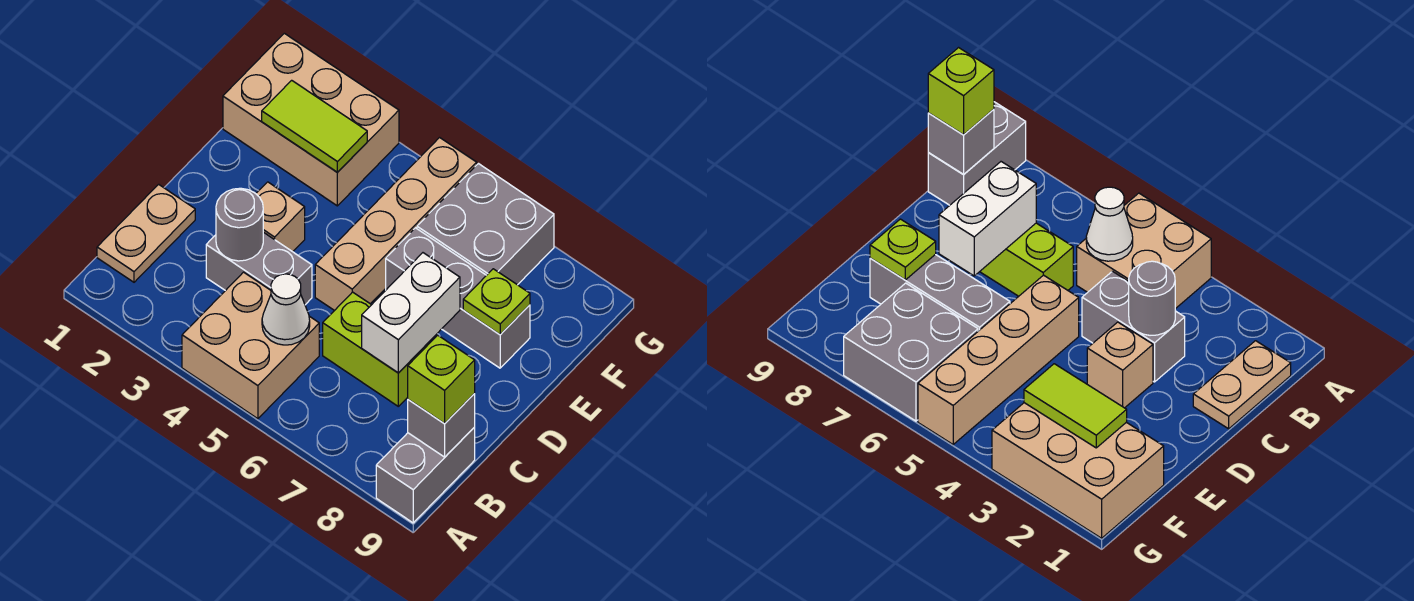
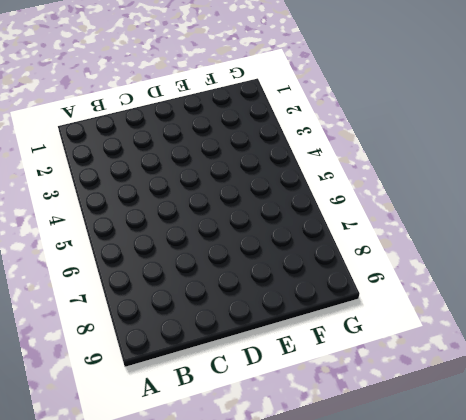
none -> tan brick A4:B5 level 1
none -> grey brick A9:B9 level 1
none -> tan plate B1:C1 level 1

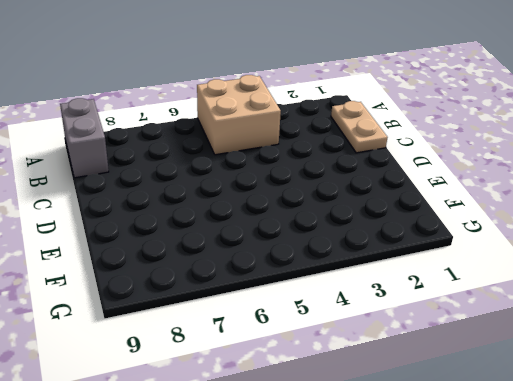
none -> grey brick C3:C4 level 1
none -> lime brick C6:C7 level 1
none -> tan brick D3 level 1

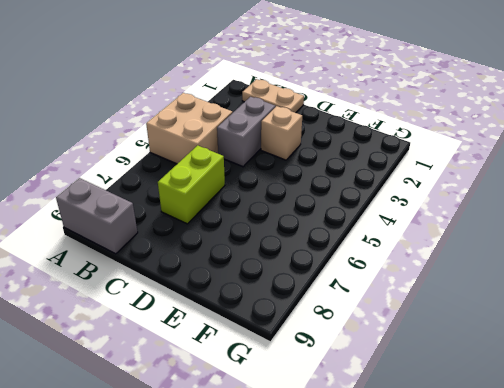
none -> tan brick D5:G5 level 1
none -> grey brick E6:E8 level 1
none -> tan brick F1:G3 level 1

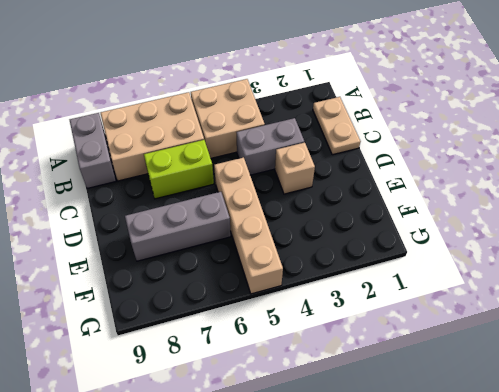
tan brick A6:B8 level 1 -> tan brick F1:G3 level 1
none -> grey brick F6:G7 level 1
none -> white cone B5 level 2
none -> grey brick B9 level 2

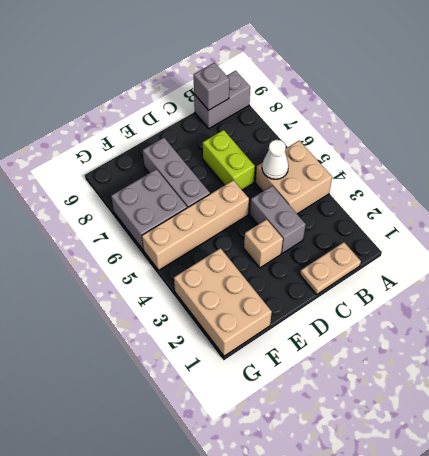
none -> grey round brick C3 level 2
none -> white brick C7:D7 level 2
none -> lime plate E8 level 2

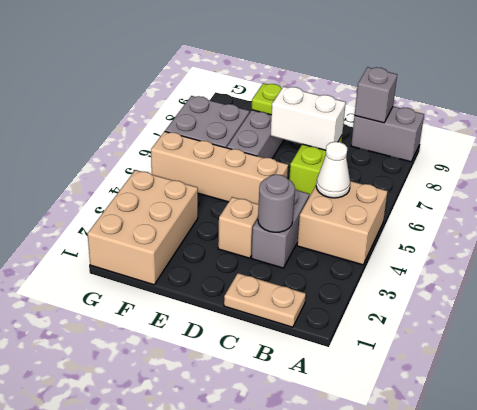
none -> lime tile F2:F3 level 2
none -> lime brick B9 level 3

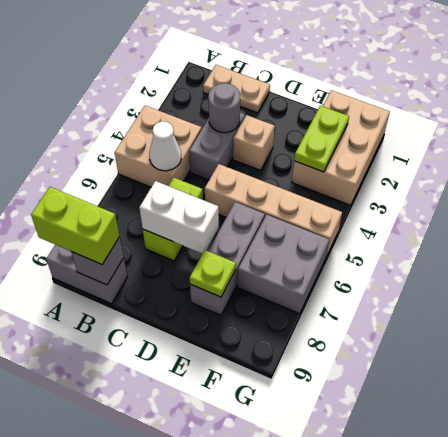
lime brick A9:B9 level 3 -> lime brick B9 level 3
lime plate F2:F3 level 2 -> lime tile F2:F3 level 2

